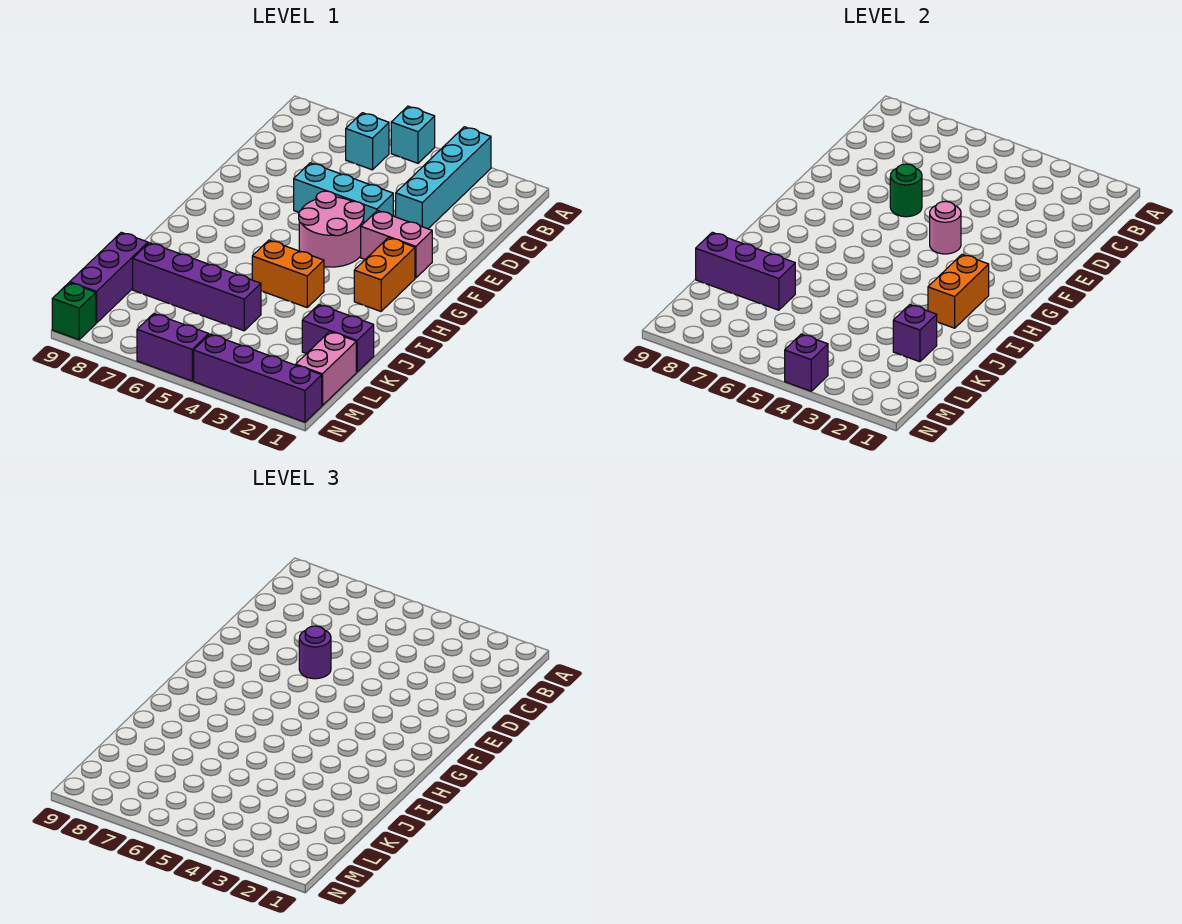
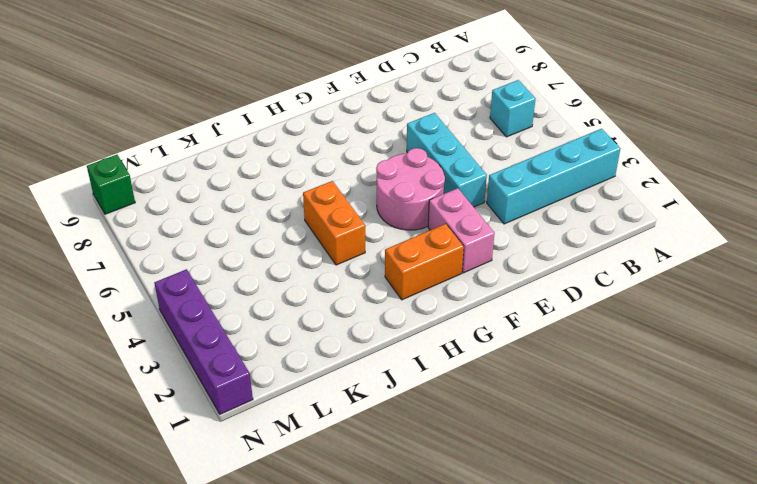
none -> cyan brick A5 level 1
none -> purple brick K1:K2 level 1
none -> purple brick K5:K8 level 1

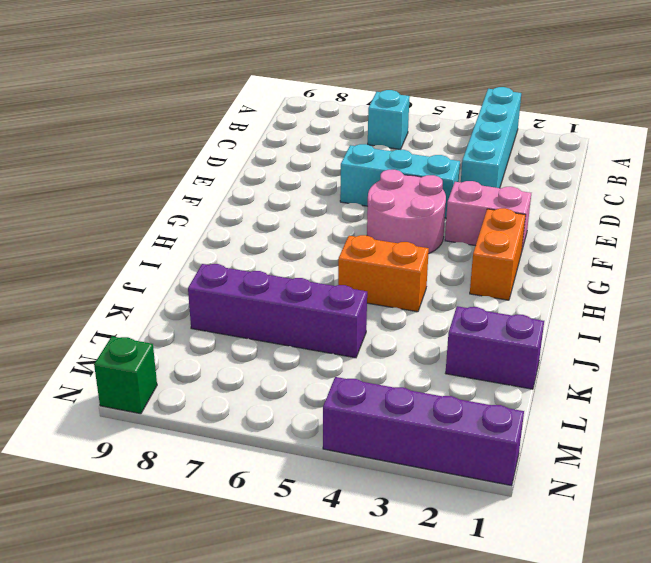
none -> cyan brick A5 level 1
none -> purple brick K9:M9 level 1
none -> pink brick L1:M1 level 1

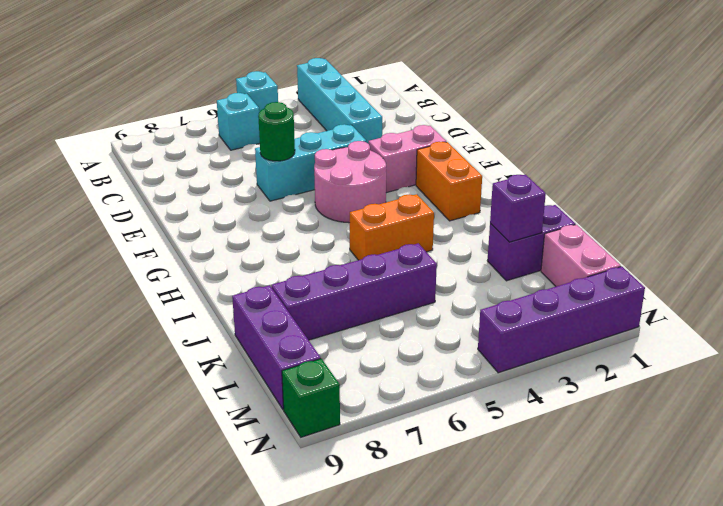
none -> purple brick N5:N6 level 1
none -> pink round brick F4 level 2
none -> orange brick H2:I2 level 2

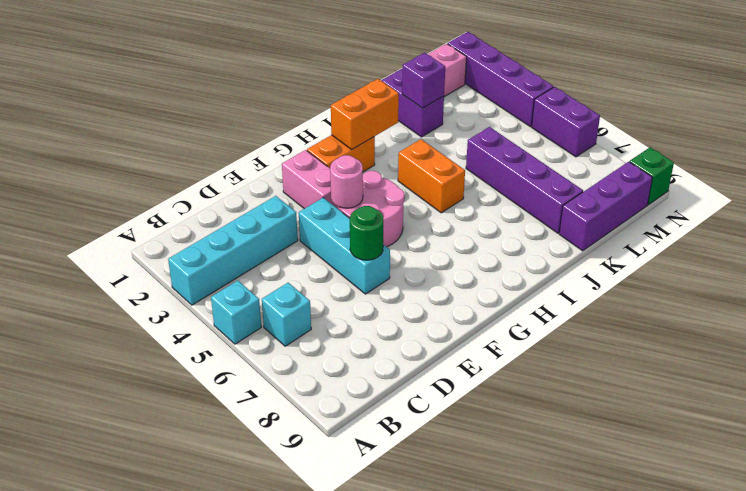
none -> purple brick K7:K9 level 2
none -> purple brick N4 level 2
none -> purple round brick E6 level 3

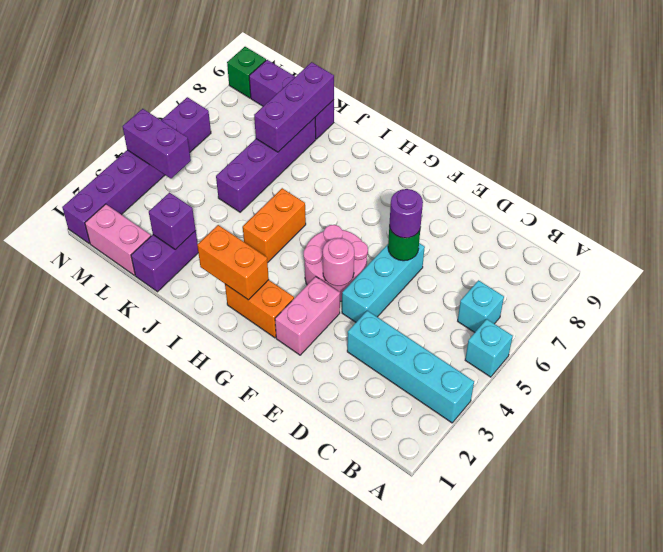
purple brick M4:N4 level 2 -> purple brick N4 level 2

